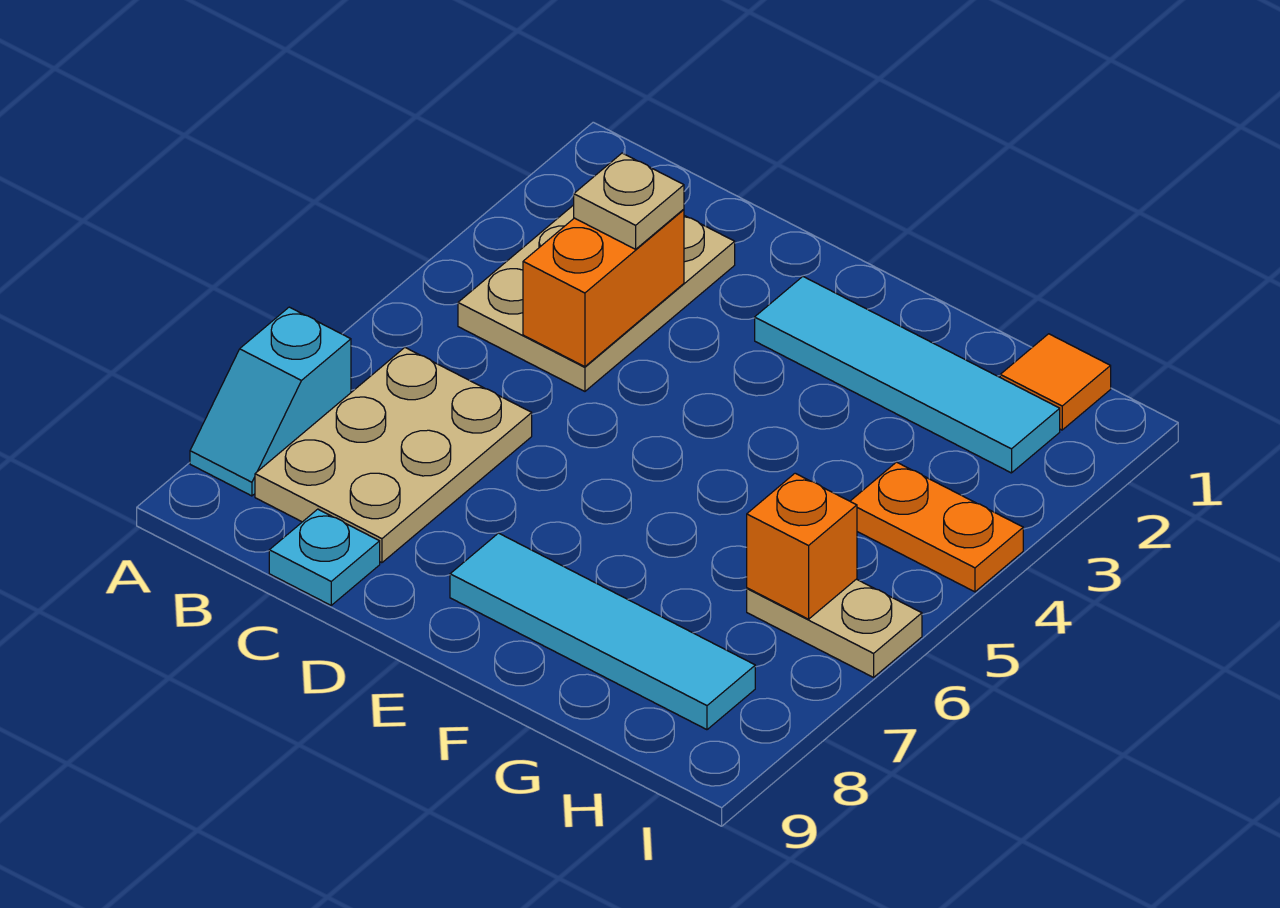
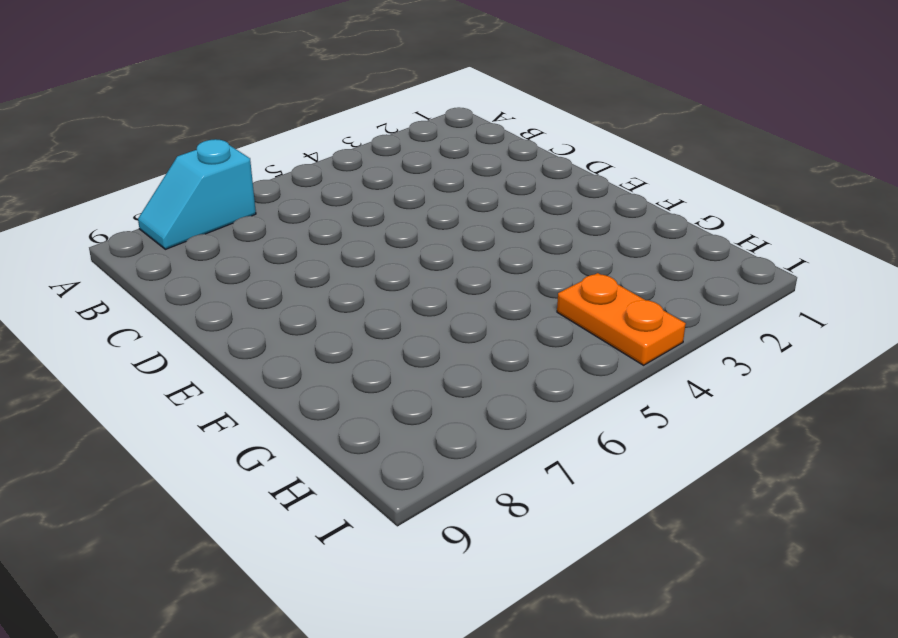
none -> tan plate B2:C4 level 1
none -> tan plate B6:C8 level 1
none -> cyan plate C9 level 1

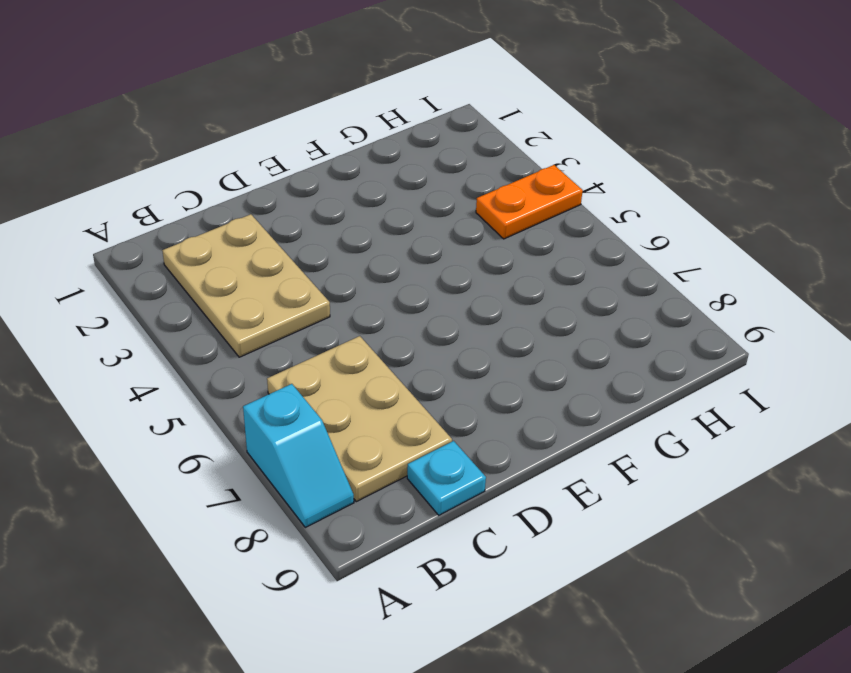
none -> cyan tile E2:H2 level 1
none -> cyan tile E8:H8 level 1
none -> orange tile H1 level 1

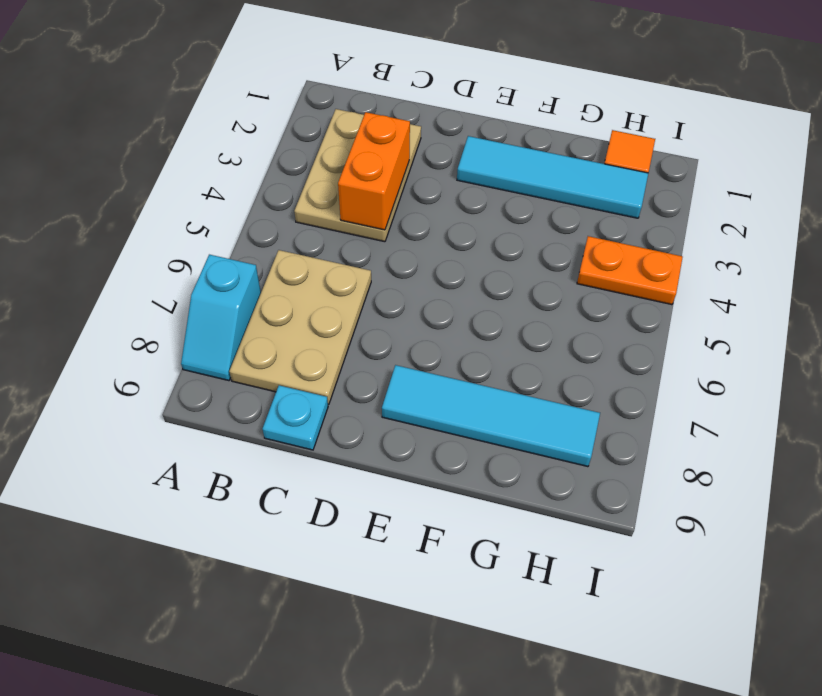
none -> tan plate H6:I6 level 1
none -> orange brick H6 level 2
none -> tan plate C3 level 3

